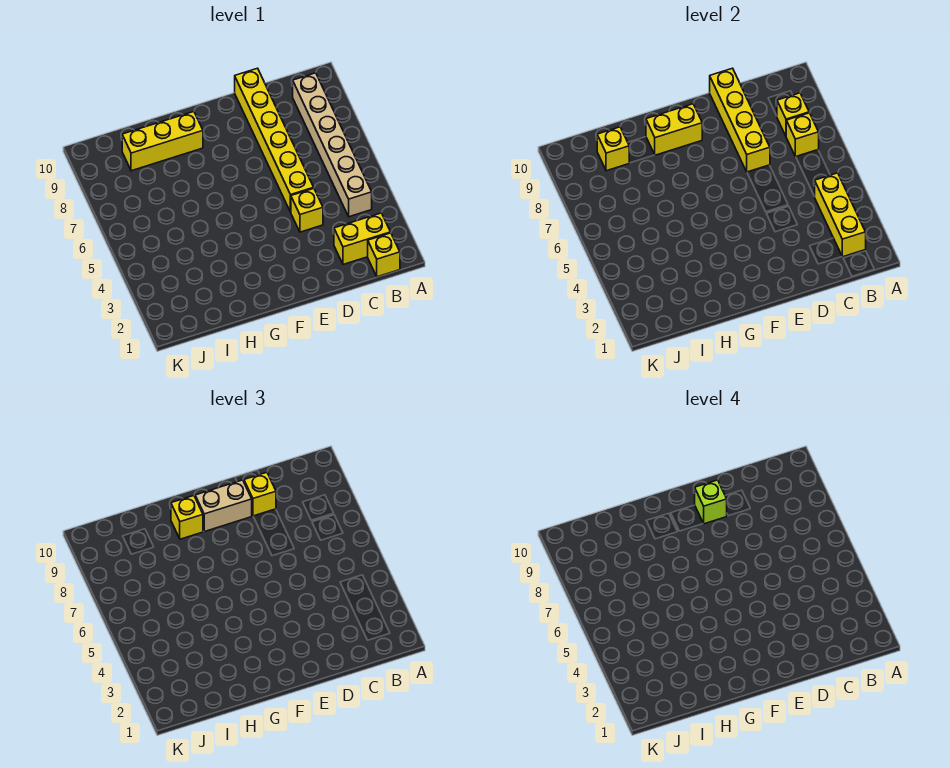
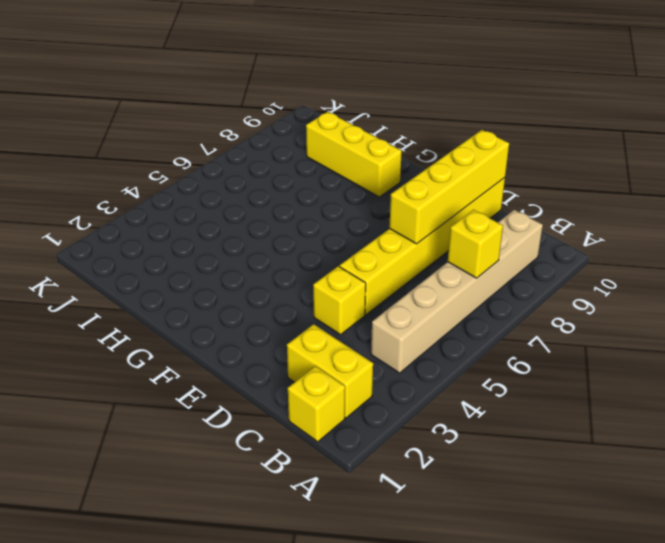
none -> yellow brick B2:B4 level 2
none -> yellow brick B8 level 2
none -> yellow brick F9:G9 level 2

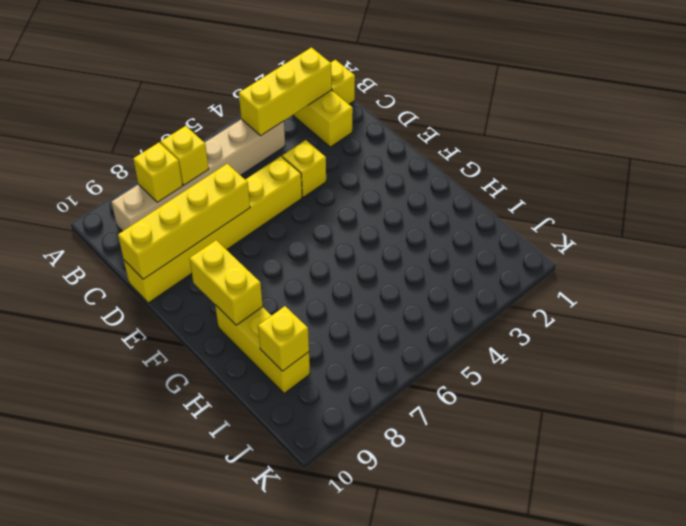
none -> yellow brick D9 level 3
none -> tan brick E9:F9 level 3
none -> yellow brick G9 level 3

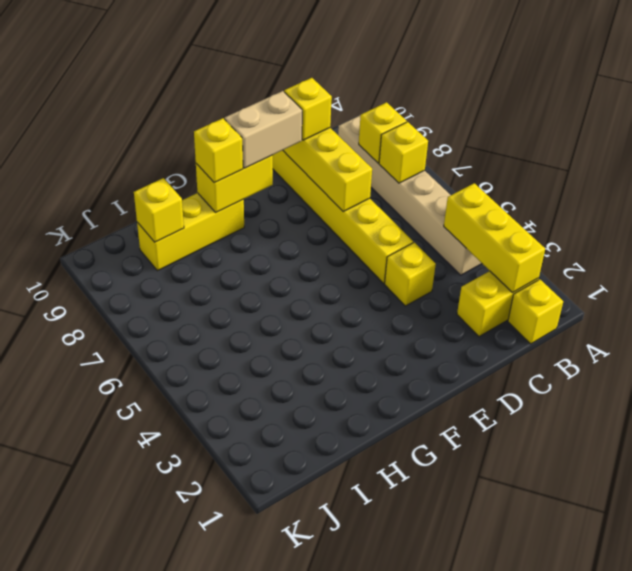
none -> lime brick E9 level 4

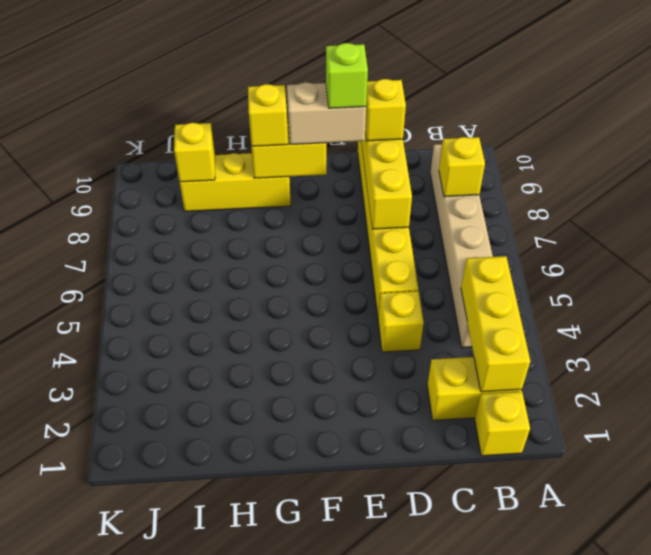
none -> yellow brick B7 level 2

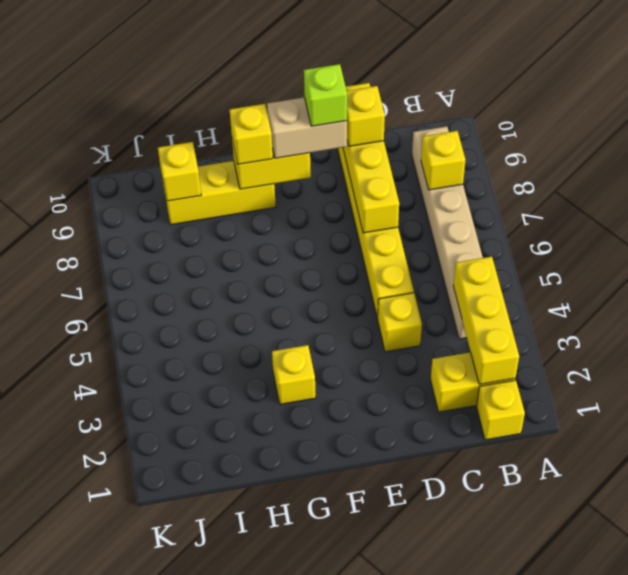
yellow brick G3 level 1 -> yellow brick B7 level 2

